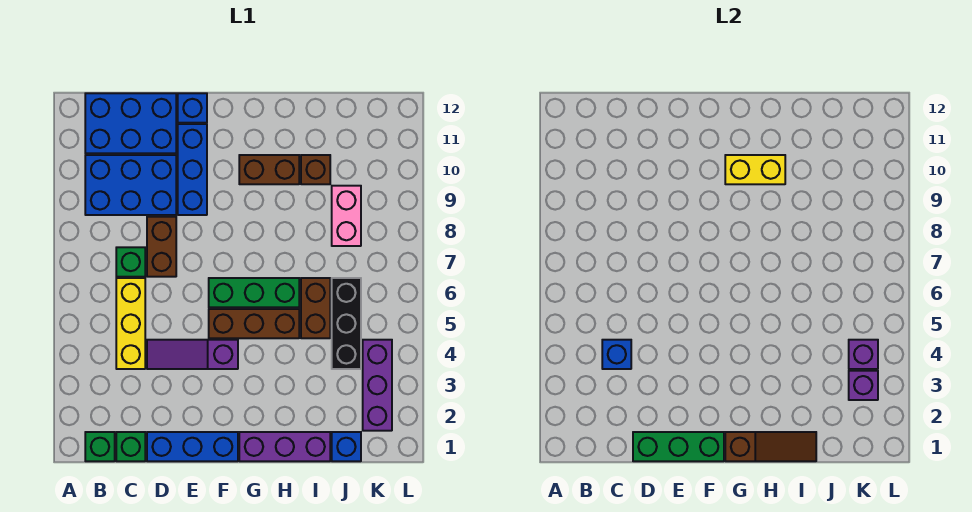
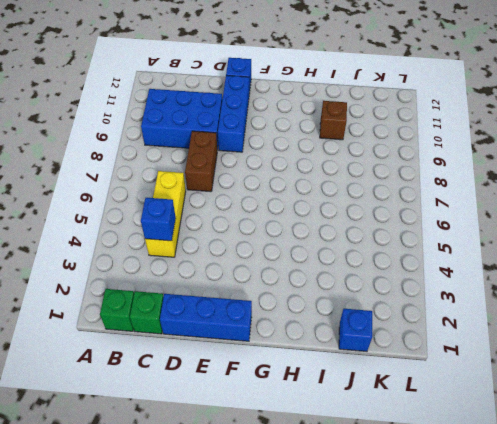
none -> blue brick B11:D12 level 1
none -> green brick C7 level 1
none -> purple slope D4:F4 level 1 top F

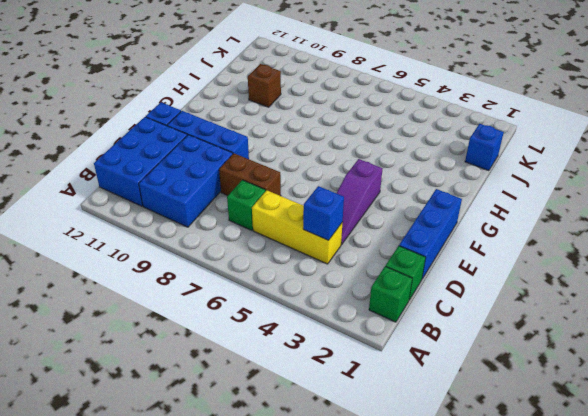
none -> brown brick F5:H5 level 1
none -> green brick F6:H6 level 1
none -> purple brick G1:I1 level 1

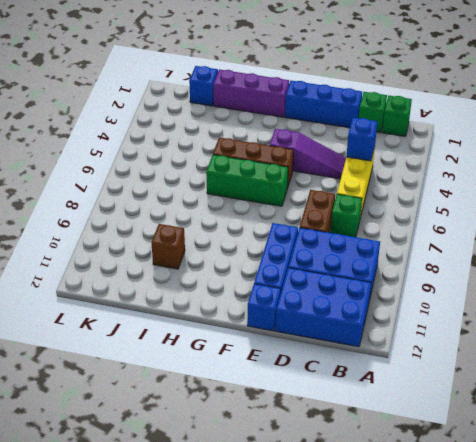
none -> brown brick G10:H10 level 1
none -> brown brick I5:I6 level 1
none -> black brick J4:J6 level 1

